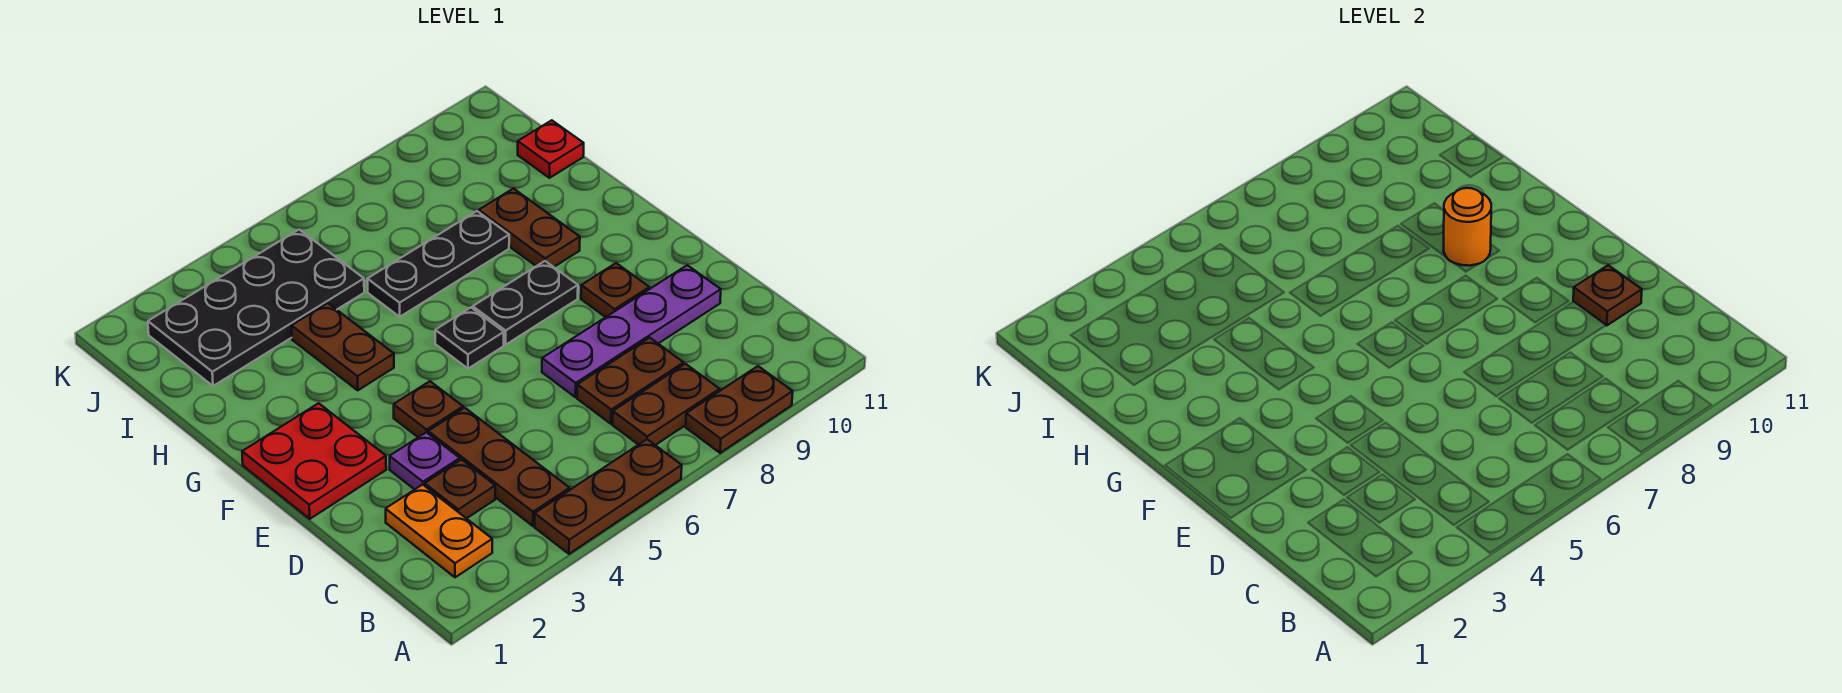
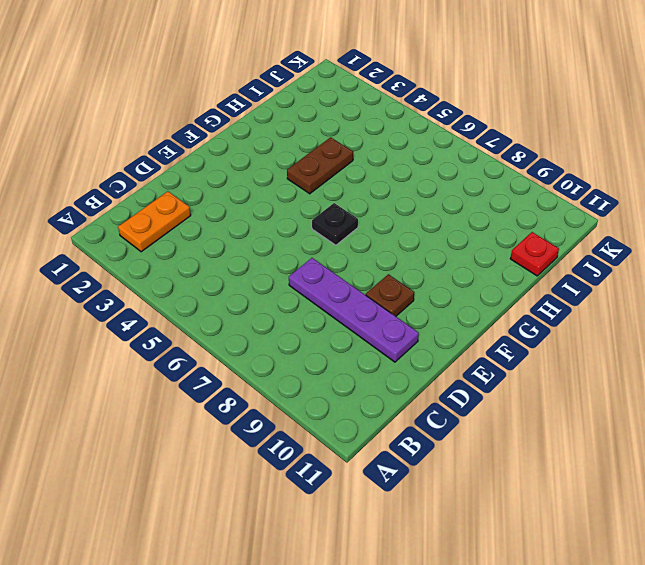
none -> brown plate A4:A6 level 1
none -> brown plate A8:A9 level 1
none -> brown plate B4:D4 level 1

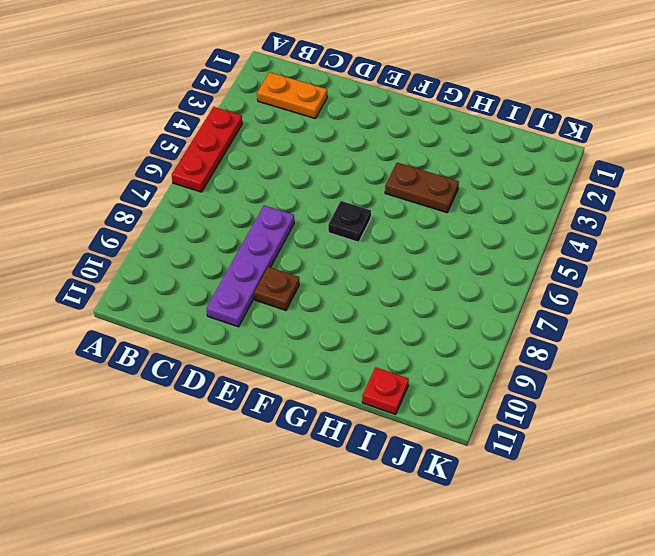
red plate A4:A6 level 1 -> brown plate A4:A6 level 1
none -> brown plate A8:A9 level 1
none -> brown plate B4:D4 level 1
none -> brown plate B7:B8 level 1

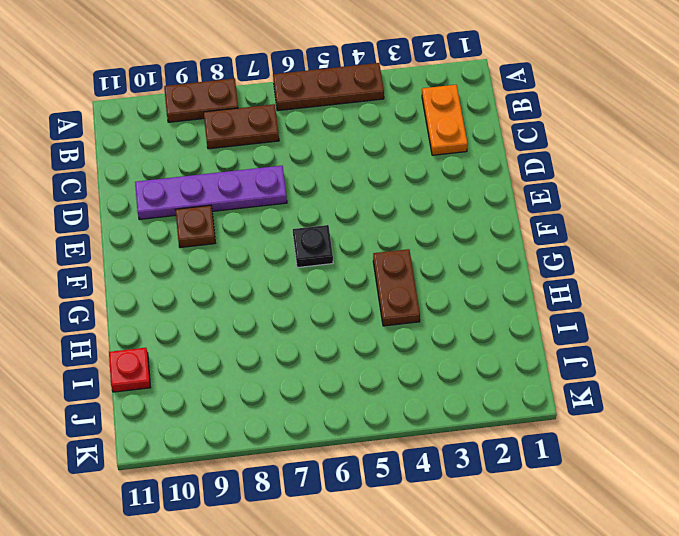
none -> brown plate B4:D4 level 1
none -> brown plate C3 level 1
none -> brown plate C7:C8 level 1

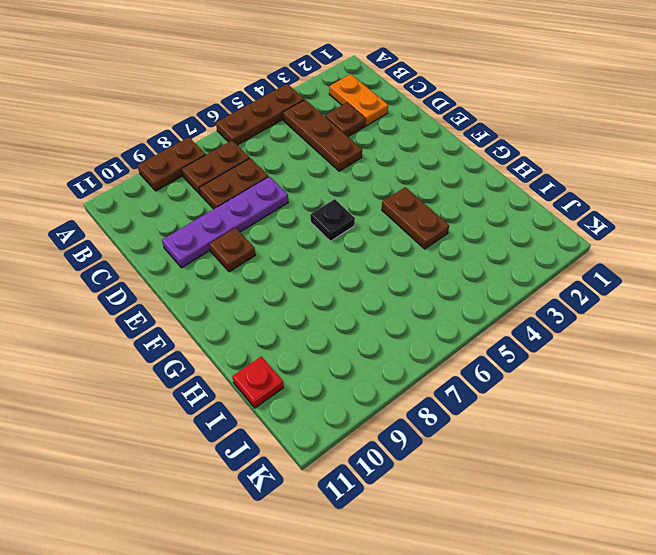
none -> purple plate D3 level 1
none -> red plate E1:F2 level 1
none -> brown plate E4 level 1

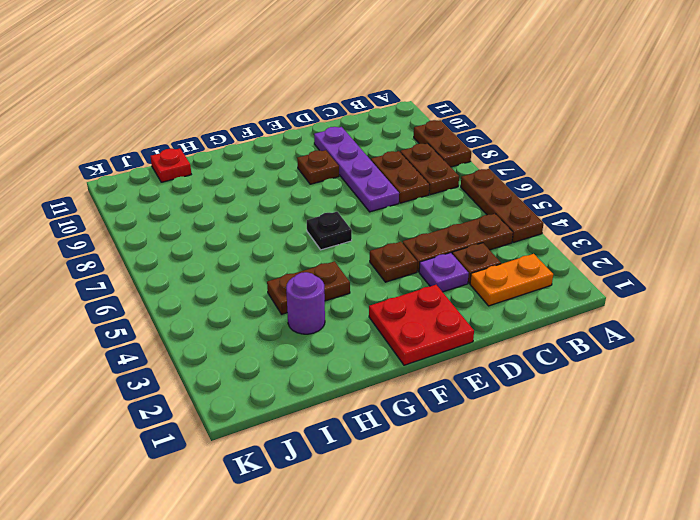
purple round brick H3 level 1 -> none
none -> black plate F7:F8 level 1
none -> brown plate G9:H9 level 1
none -> black plate H6:H8 level 1

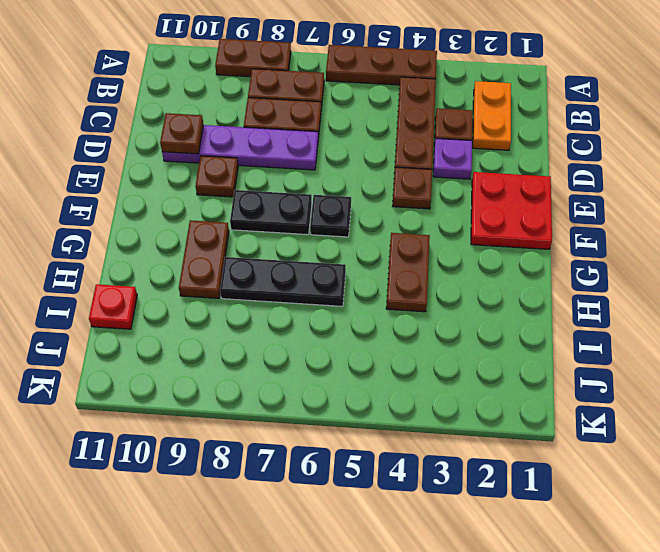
none -> black plate I2:J5 level 1
none -> orange round brick G9 level 2

